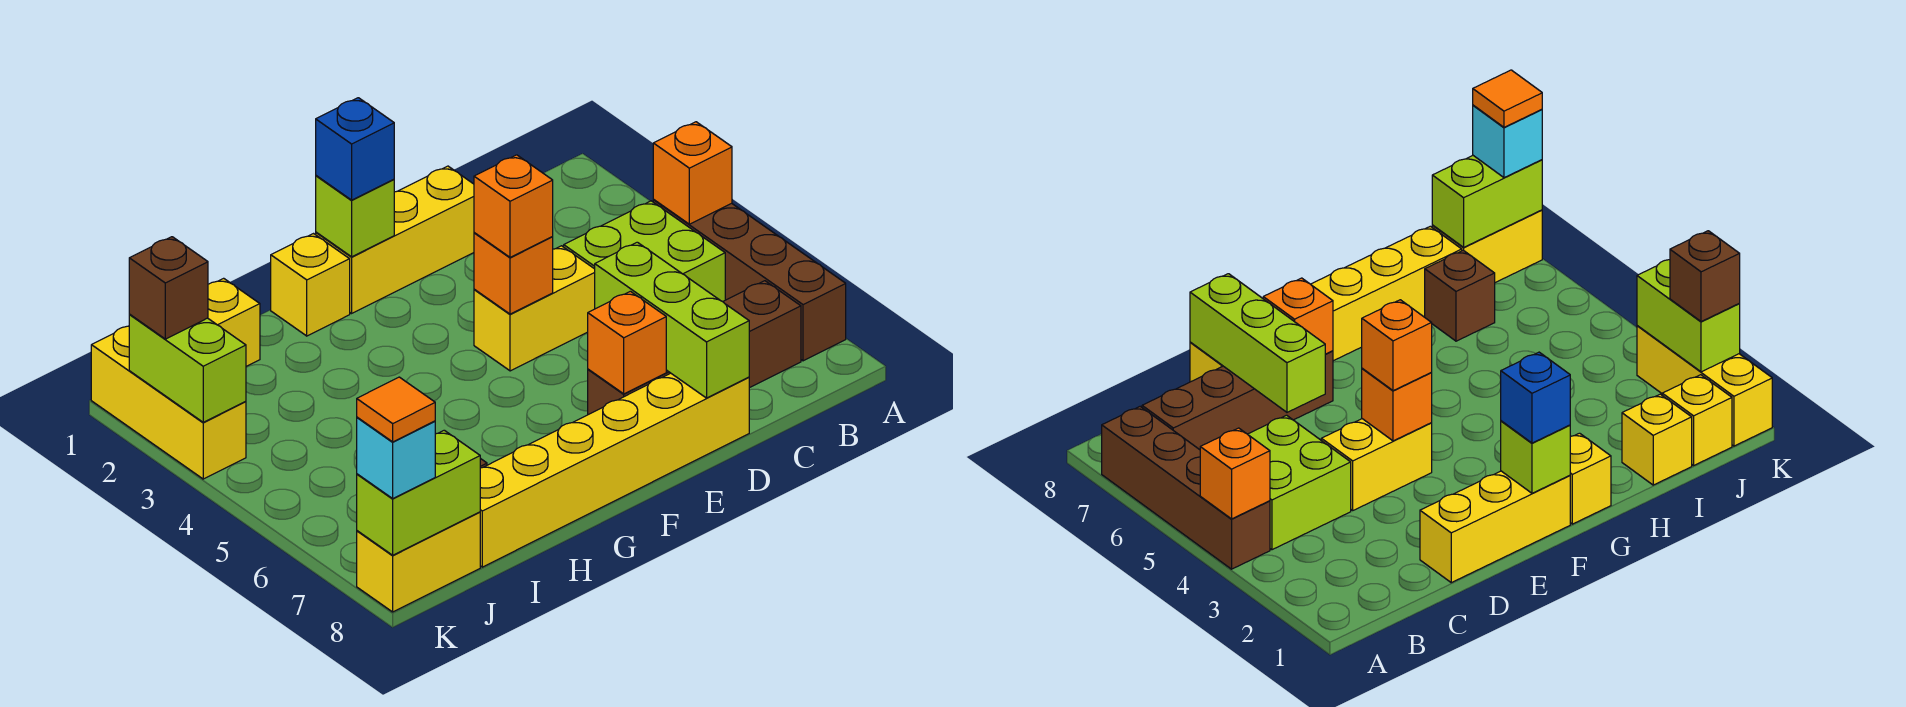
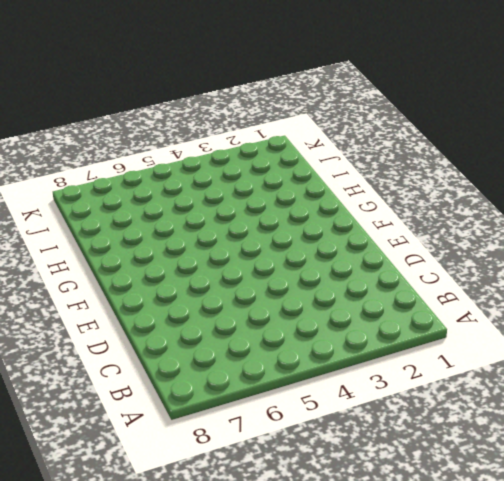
none -> brown brick A4:A7 level 1
none -> lime brick B4:C5 level 1
none -> brown brick B7:E7 level 1

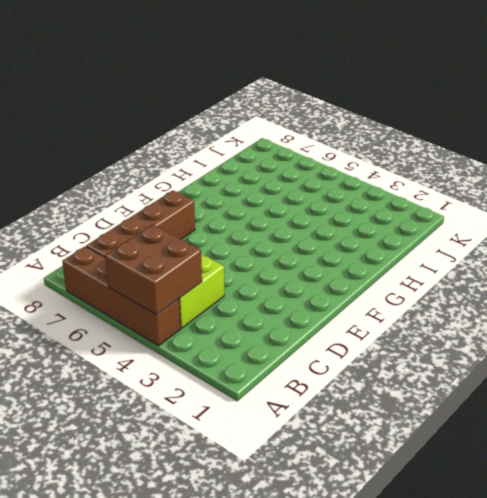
brown brick A4:B5 level 2 -> orange brick A4 level 2
none -> yellow brick D1:F1 level 1
none -> yellow brick D4:E4 level 1
none -> yellow brick D8:I8 level 1

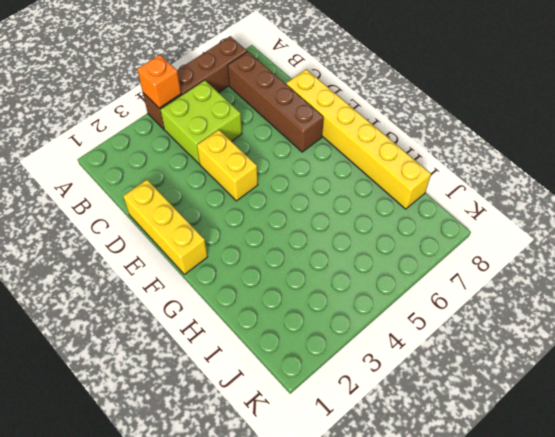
none -> yellow brick G1 level 1
none -> yellow brick I1 level 1
none -> brown brick I7 level 1

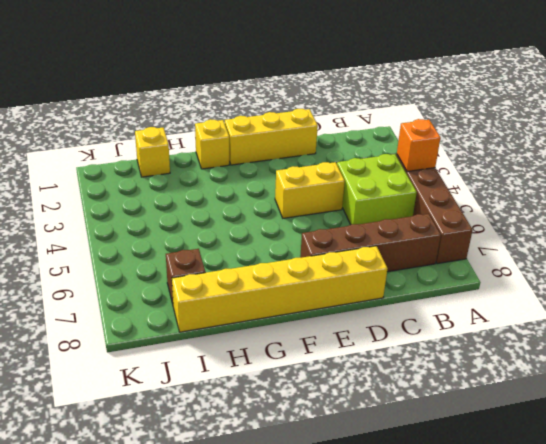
none -> yellow brick J1 level 1
none -> yellow brick J8:K8 level 1
none -> yellow brick K1:K3 level 1

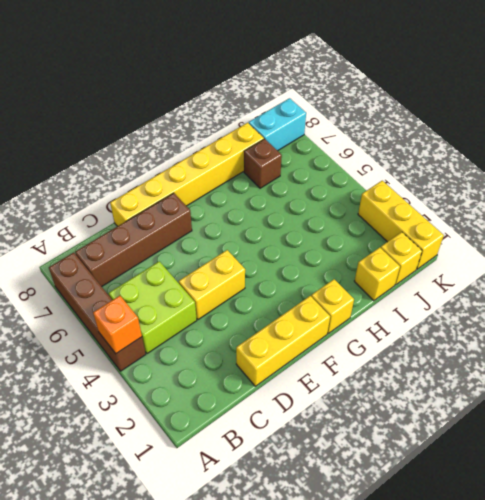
cyan brick J8:K8 level 1 -> yellow brick J8:K8 level 1
none -> lime brick D6:D8 level 2
none -> orange brick E4 level 2
none -> orange brick E7 level 2

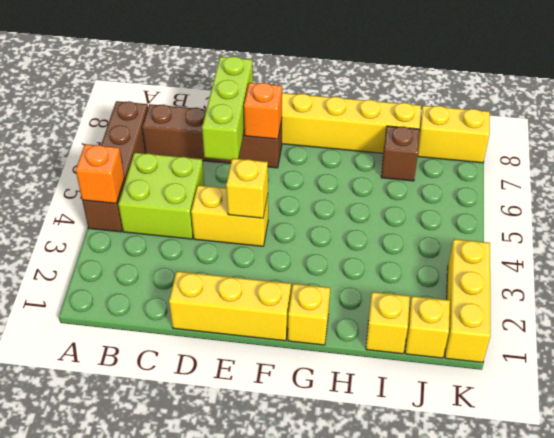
yellow brick E4 level 2 -> orange brick E4 level 2
none -> lime brick F1 level 2
none -> lime brick J8:K8 level 2
none -> lime brick K2:K3 level 2

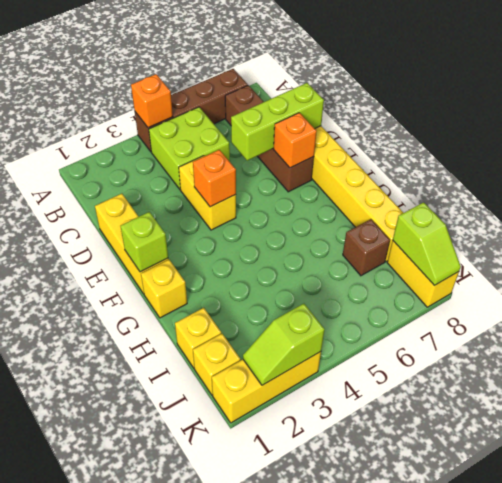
lime slope J8:K8 level 2 top J -> lime brick J8:K8 level 2
lime slope K2:K3 level 2 top 3 -> lime brick K2:K3 level 2
none -> orange brick E4 level 3
none -> blue brick F1 level 3
none -> brown brick K2 level 3

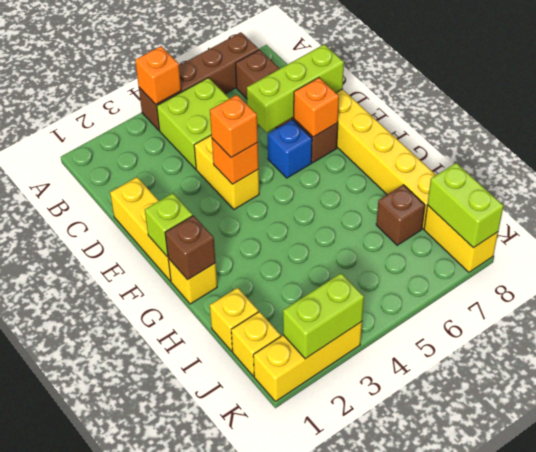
blue brick E6 level 1 -> blue brick F1 level 3
brown brick G1 level 2 -> brown brick K2 level 3
none -> cyan brick K8 level 3
none -> orange tile K8 level 4

